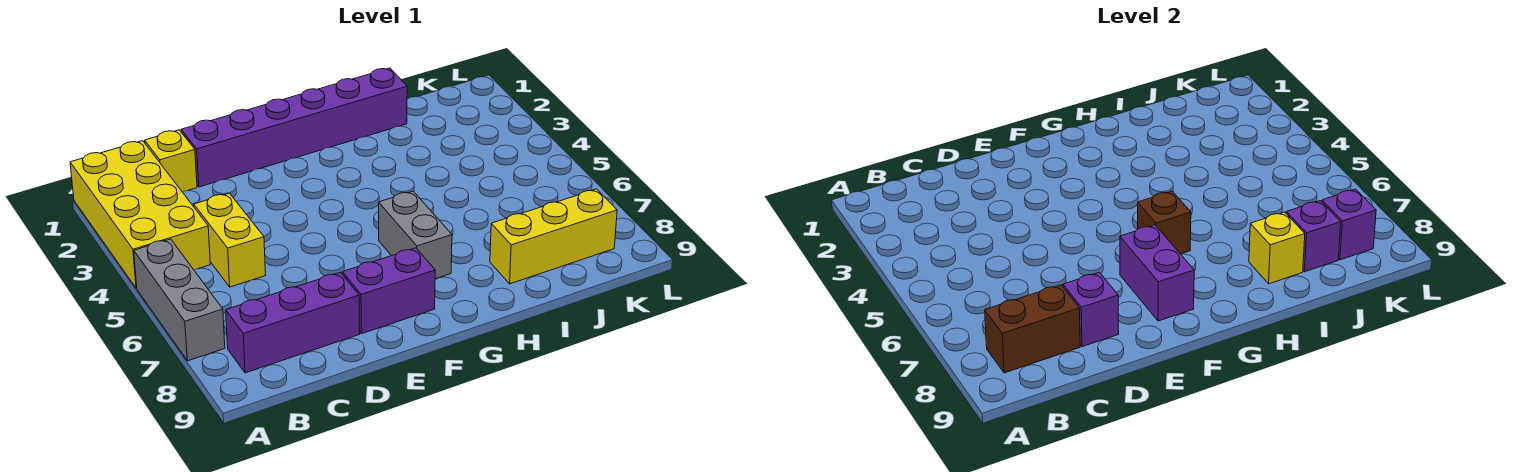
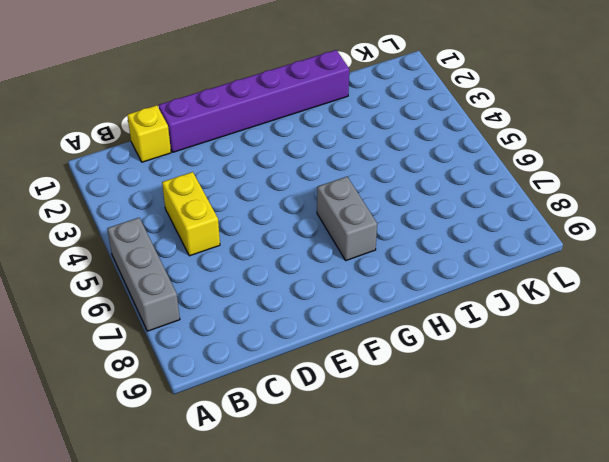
none -> yellow brick A1:B4 level 1
none -> purple brick B8:D8 level 1
none -> purple brick E8:F8 level 1

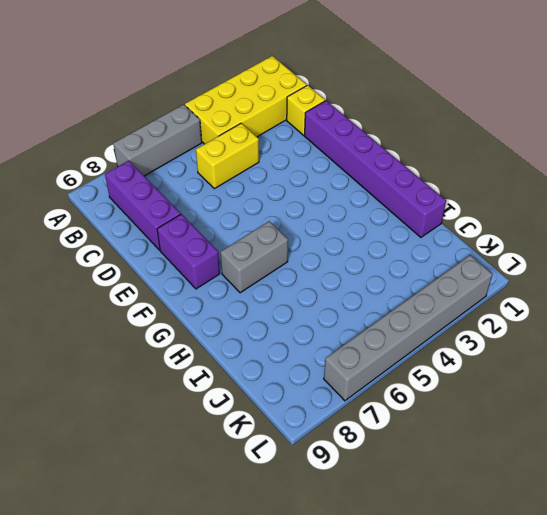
grey brick L2:L7 level 1 -> none
none -> yellow brick I8:K8 level 1
none -> brown brick B8:C8 level 2
none -> purple brick D8 level 2

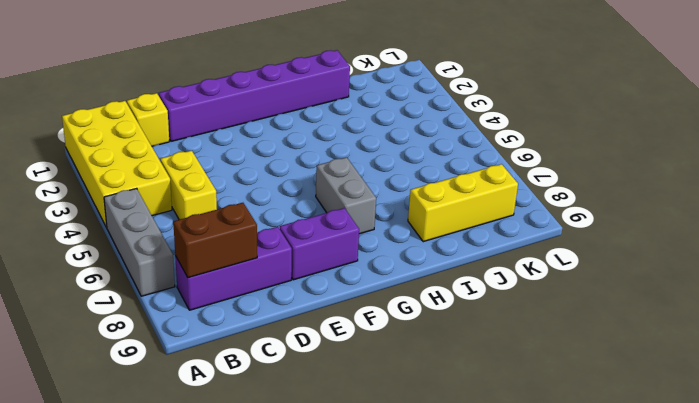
none -> purple brick D8 level 2
none -> purple brick F7:F8 level 2
none -> brown brick G6 level 2

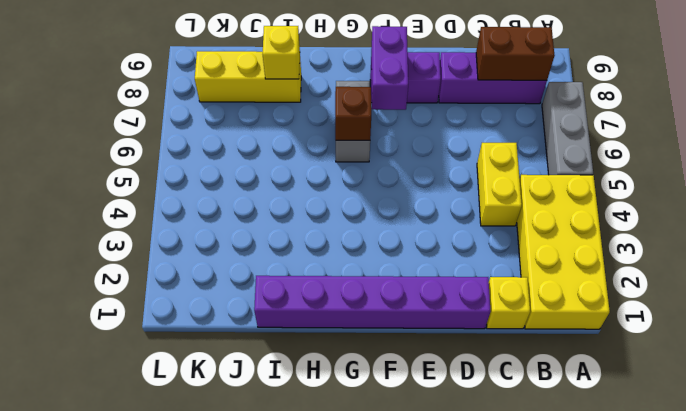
none -> purple brick D8 level 2
none -> purple brick J8 level 2
none -> purple brick K8 level 2

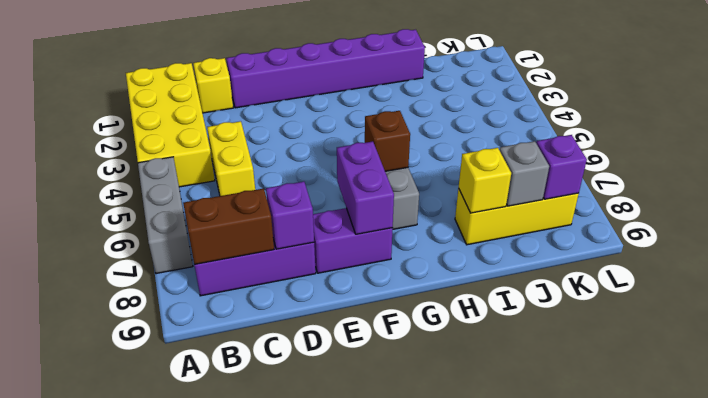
grey brick J8 level 2 -> purple brick J8 level 2

